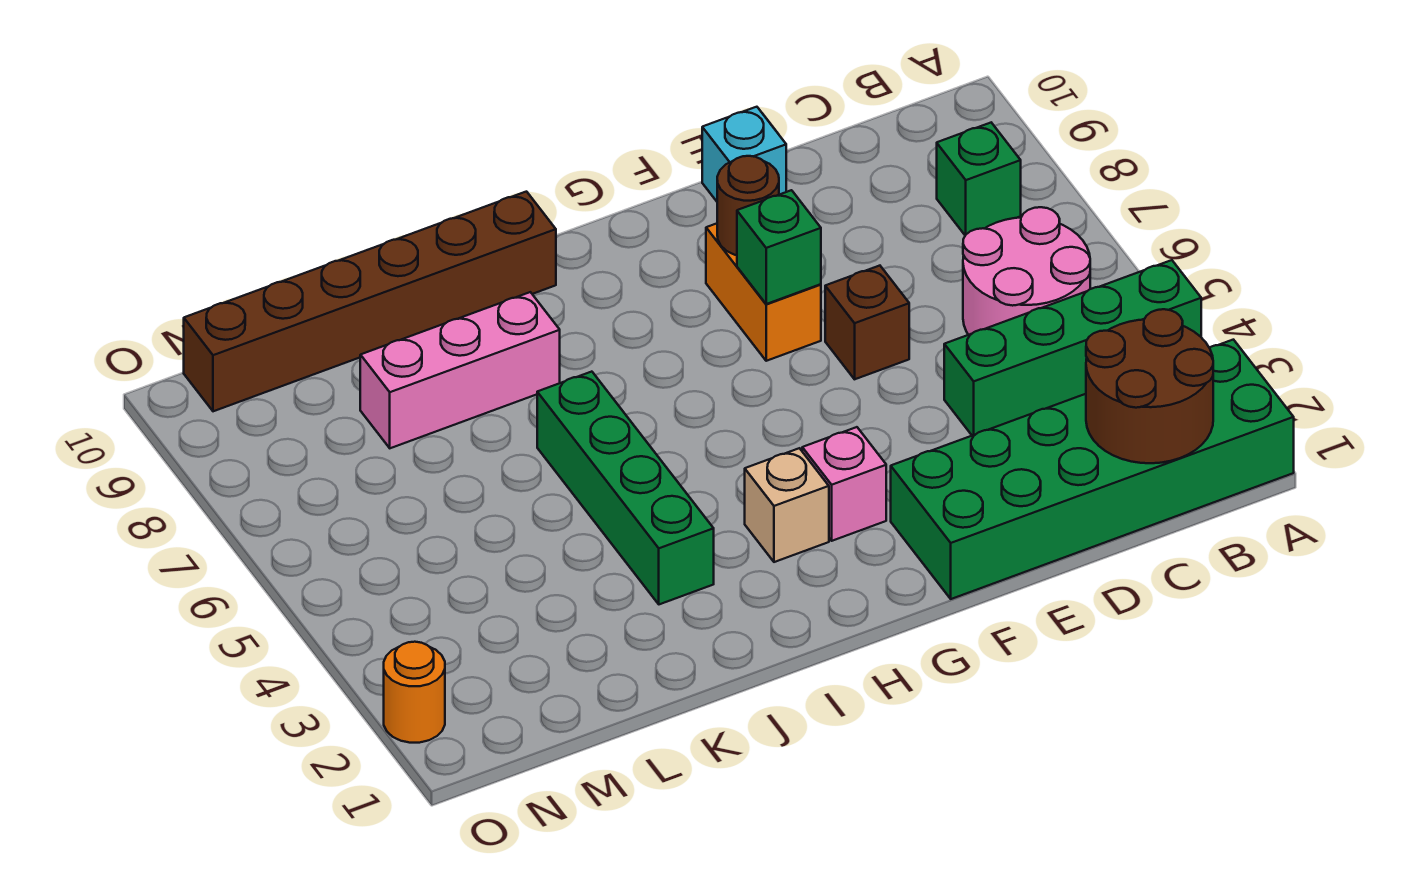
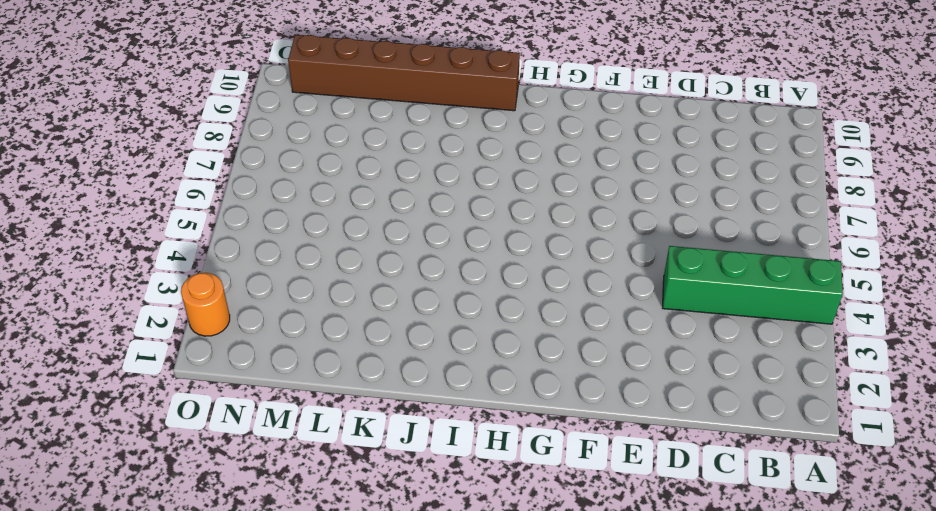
none -> green brick A1:F2 level 1
none -> pink round brick B5:C6 level 1
none -> green brick B8 level 1

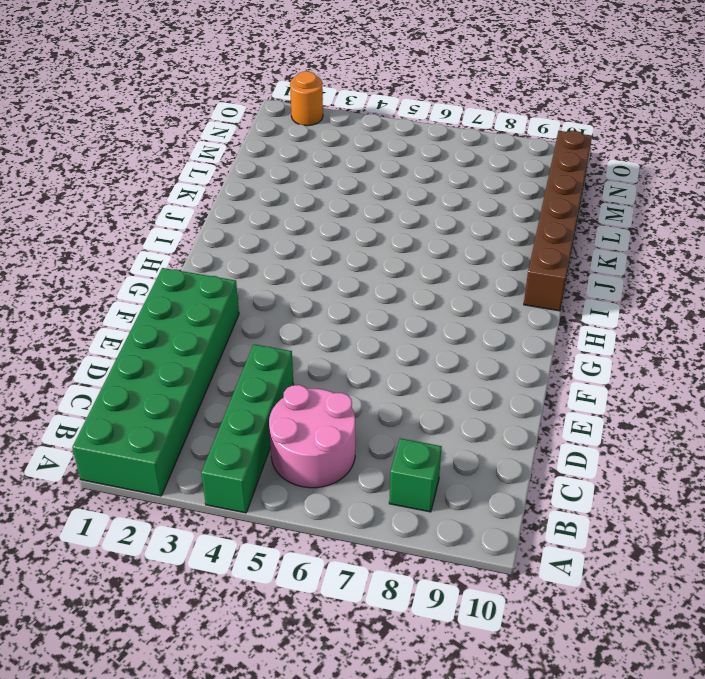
none -> brown brick E6 level 1
none -> cyan brick E10 level 1
none -> orange brick F7:F8 level 1

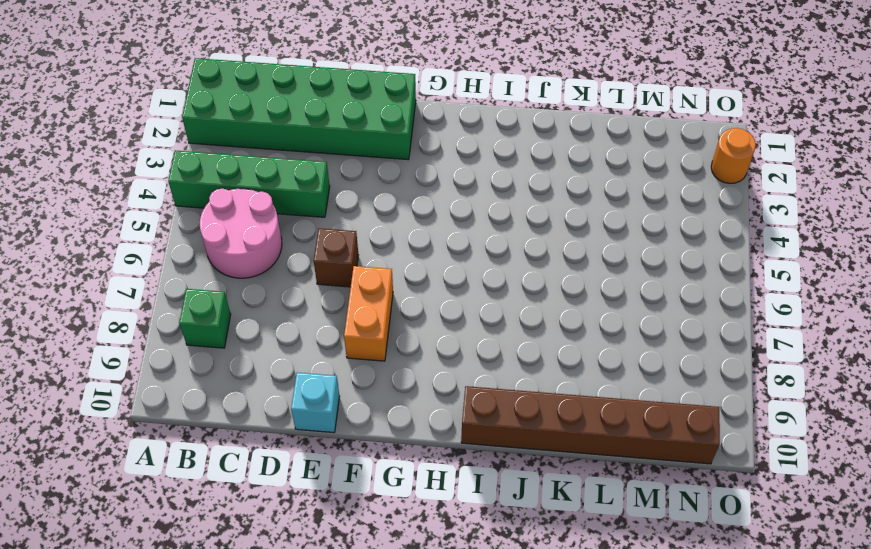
none -> pink brick G3 level 1
none -> tan brick H3 level 1
none -> green brick J3:J6 level 1

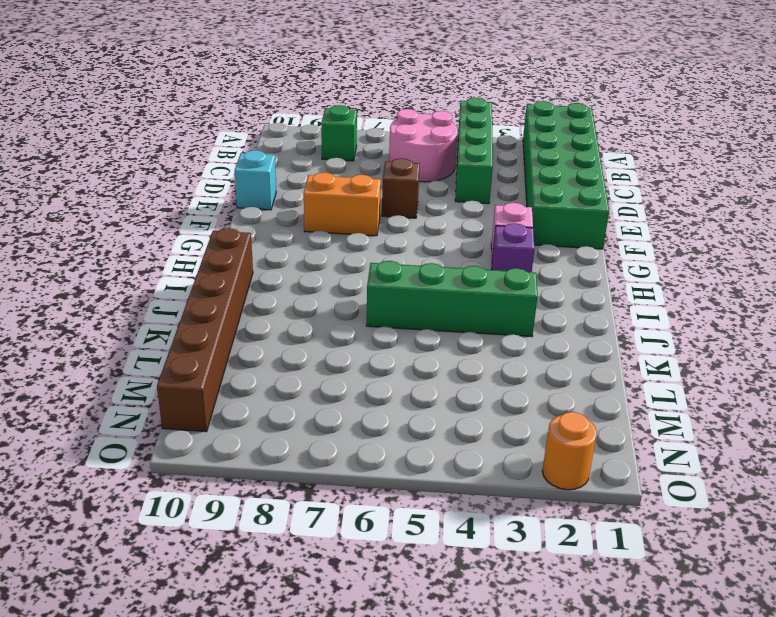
purple brick H3 level 1 -> tan brick H3 level 1
none -> pink brick J8:L8 level 1
none -> brown round brick B1:C2 level 2
none -> green brick F7 level 2

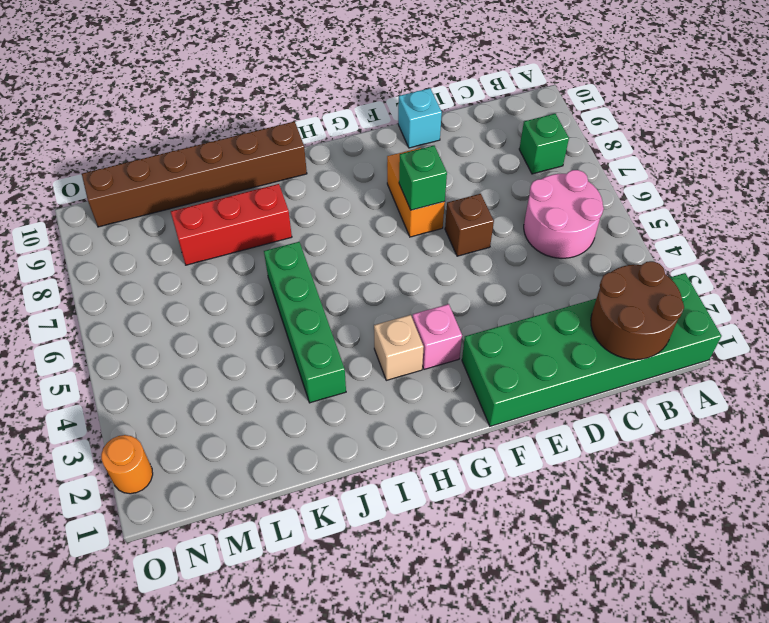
red brick J8:L8 level 1 -> pink brick J8:L8 level 1
none -> green brick A4:D4 level 1
none -> brown round brick F8 level 2

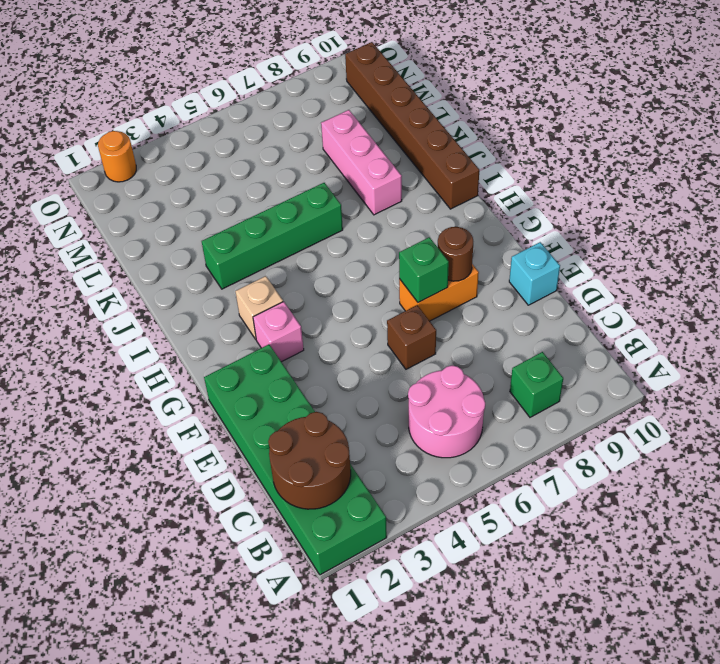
none -> green brick A4:D4 level 1

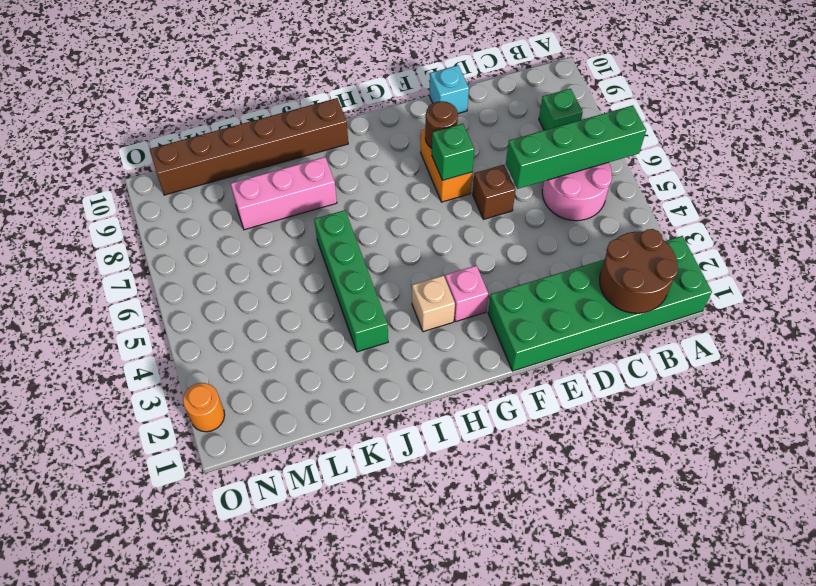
green brick A6:D6 level 2 -> green brick A4:D4 level 1

